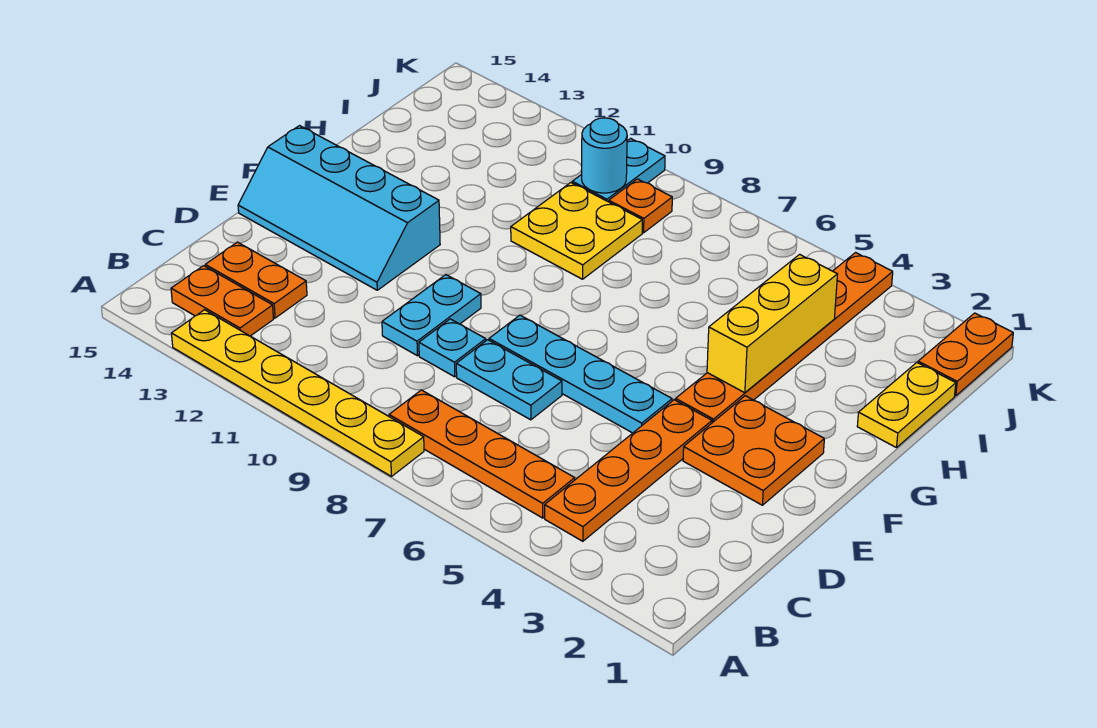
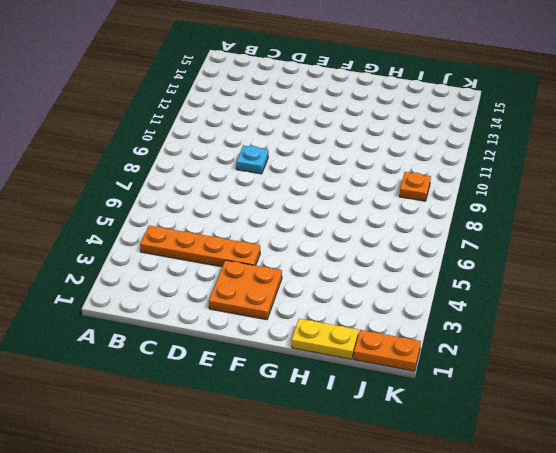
none -> yellow plate A8:A13 level 1
none -> orange plate B5:B8 level 1
none -> orange plate B13:B14 level 1

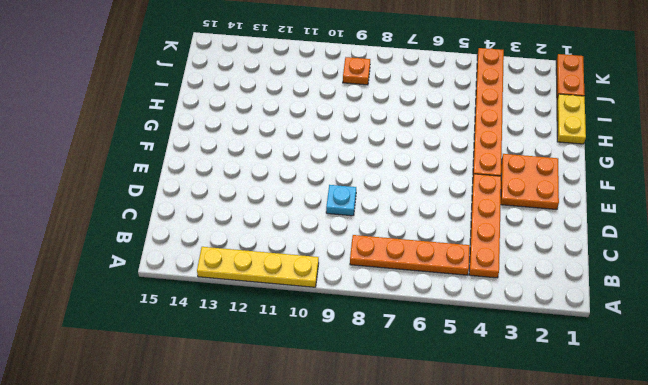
yellow plate A10:A13 level 1 -> yellow plate A8:A13 level 1
none -> orange plate B13:B14 level 1
none -> orange plate C13:C14 level 1
none -> cyan plate D7:D8 level 1

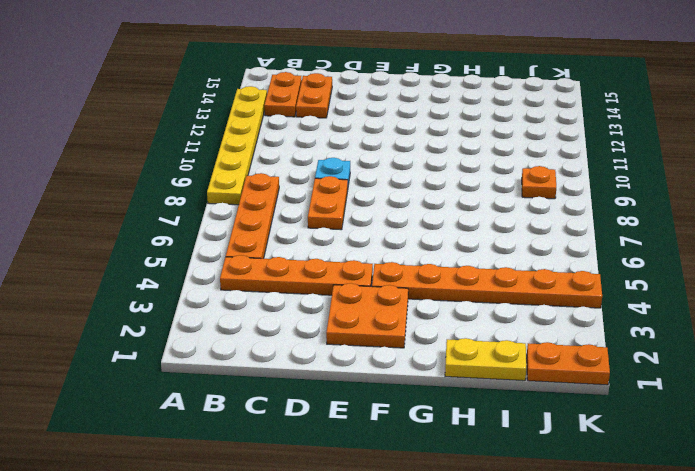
orange plate D7:D8 level 1 -> cyan plate D7:D8 level 1
none -> cyan plate D10:E10 level 1
none -> cyan plate E5:E8 level 1
none -> cyan slope E12:F15 level 1 top F

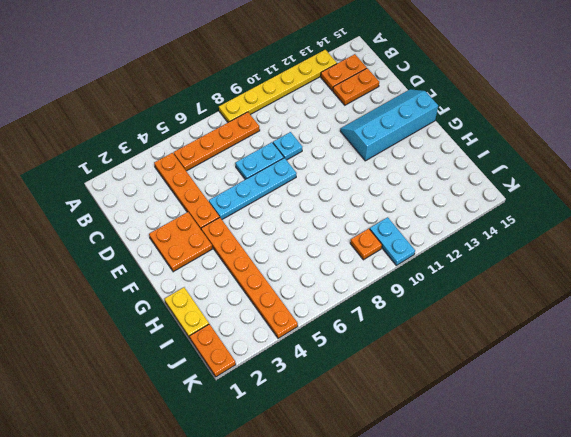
none -> cyan plate D10:E10 level 1
none -> yellow plate H9:I10 level 1
none -> yellow brick G4:I4 level 2

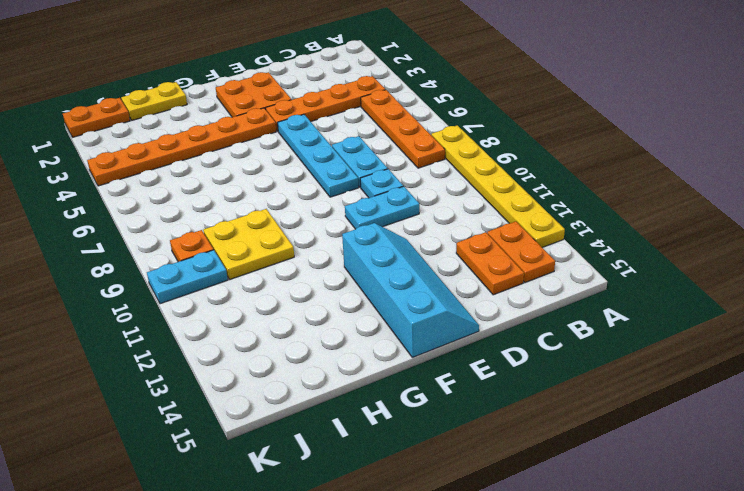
none -> yellow brick G4:I4 level 2
none -> cyan round brick J10 level 2

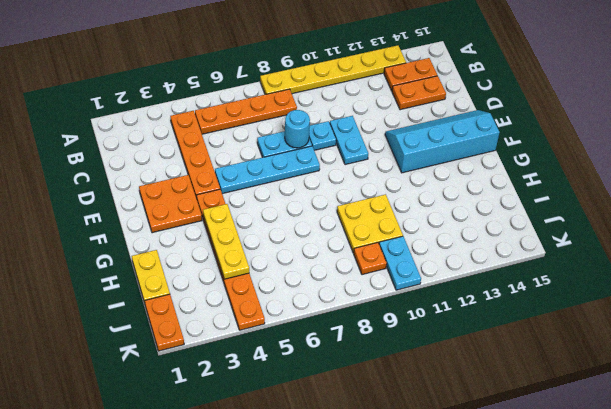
cyan round brick D8 level 2 -> cyan round brick J10 level 2
yellow plate G4:I4 level 2 -> yellow brick G4:I4 level 2

